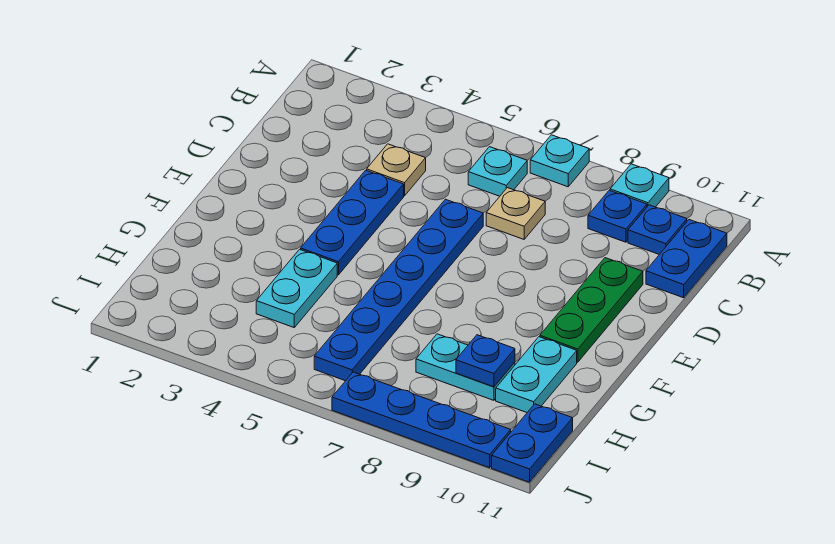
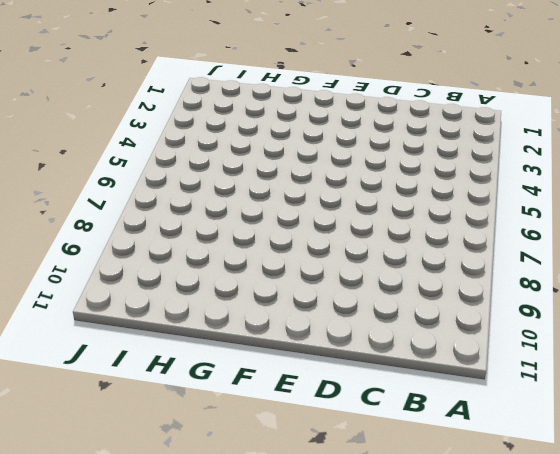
none -> cyan plate A7 level 1
none -> cyan plate A9 level 1
none -> cyan plate B6 level 1

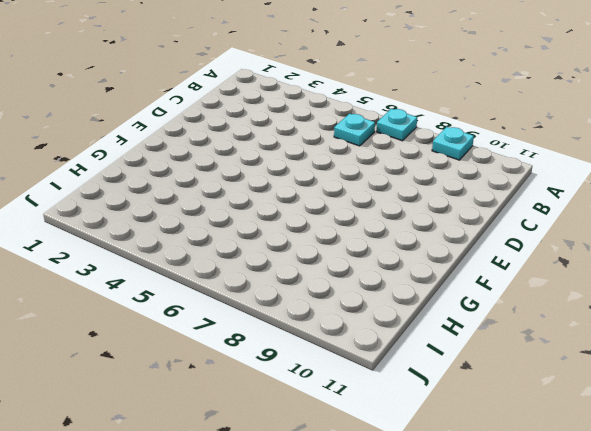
none -> blue plate B9 level 1
none -> blue plate B10 level 1
none -> blue plate B11:C11 level 1

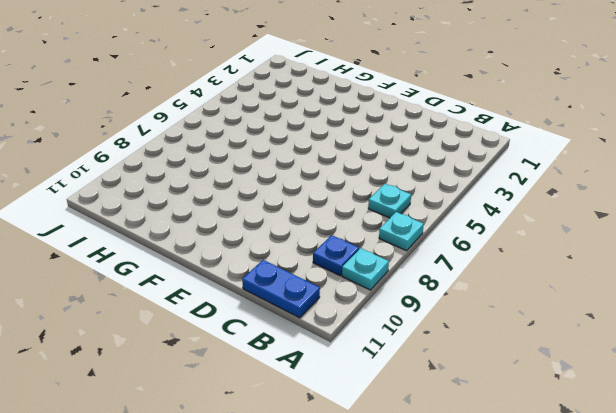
none -> blue plate B10 level 1
none -> tan plate C4 level 1
none -> tan plate C7 level 1

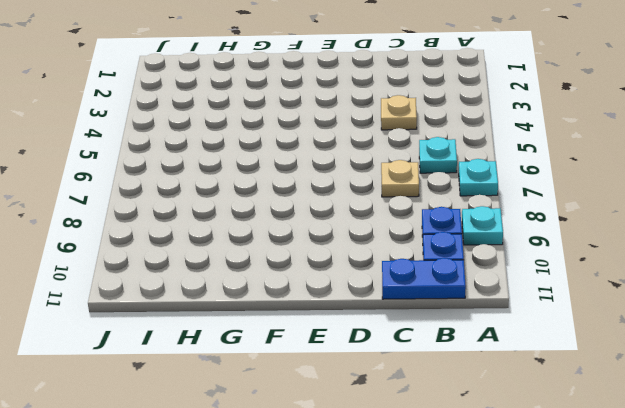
none -> blue plate D4:F4 level 1
none -> blue plate D6:I6 level 1
none -> green plate D10:F10 level 1

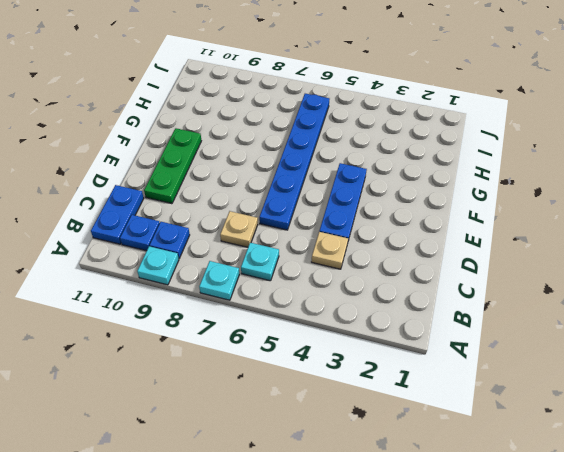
none -> cyan plate G4:H4 level 1
none -> cyan plate G10:H10 level 1
none -> cyan plate H8:H9 level 1

